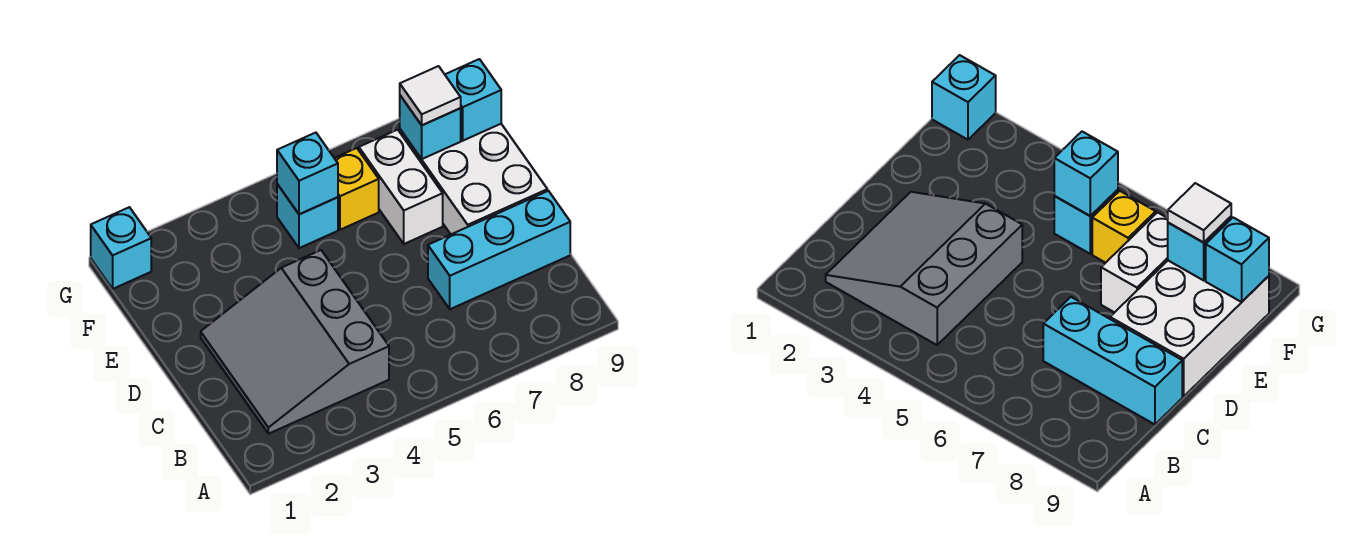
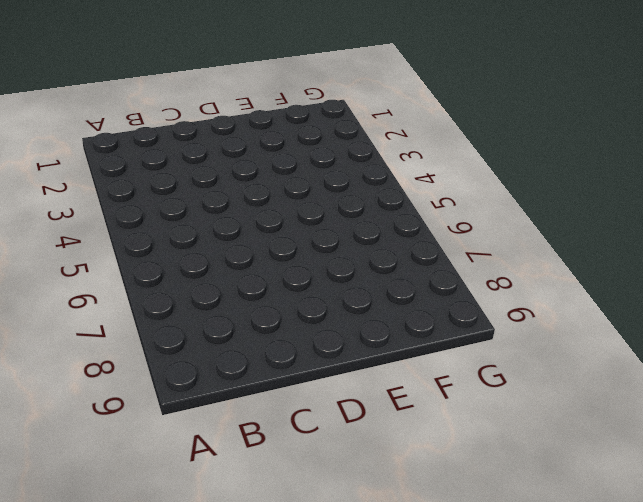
none -> grey slope B2:D4 level 1 top 4
none -> cyan brick C7:C9 level 1

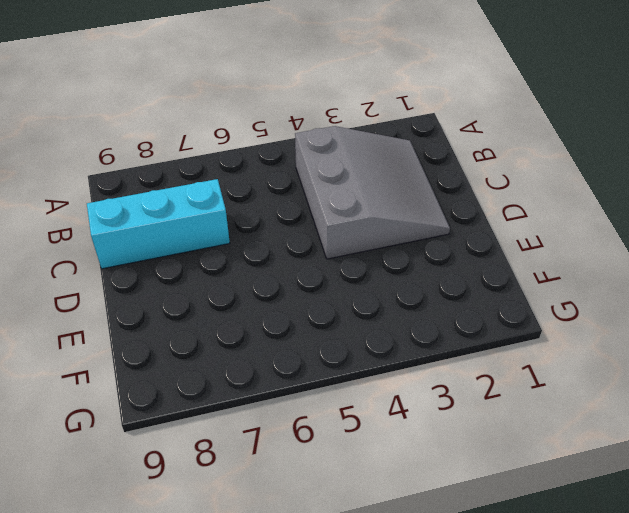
none -> white brick D8:F9 level 1
none -> white brick E7:F7 level 1

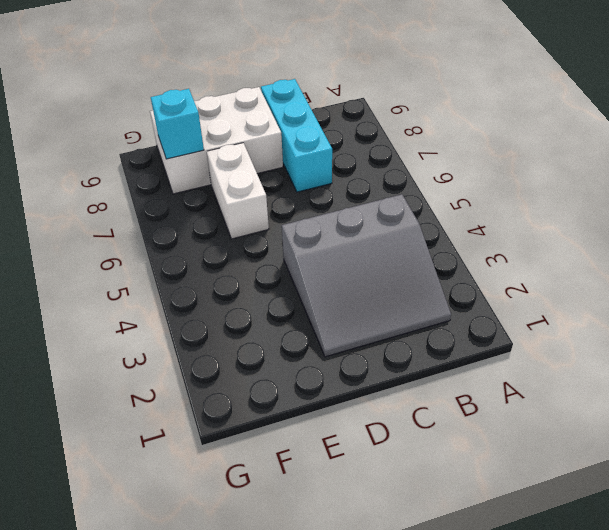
white brick E6:E7 level 1 -> white brick E7:F7 level 1
none -> cyan brick F5 level 1
none -> yellow brick F6 level 1

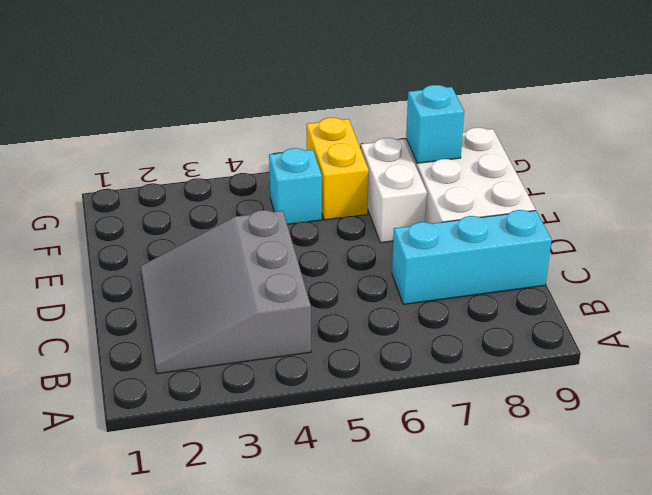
yellow brick F6:G6 level 1 -> yellow brick F6 level 1
none -> cyan brick G1 level 1
none -> cyan brick F5 level 2

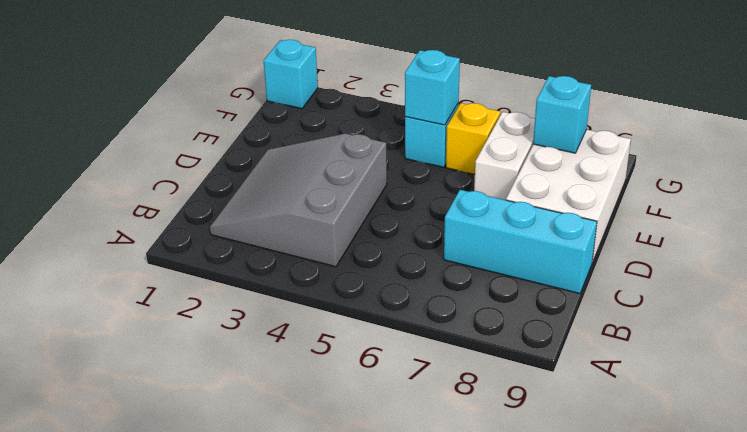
none -> cyan brick F9 level 2
none -> white tile F8 level 3

